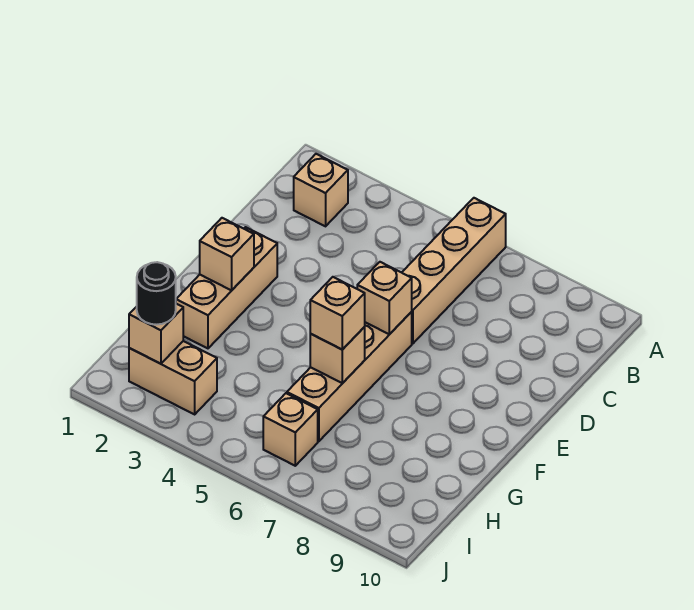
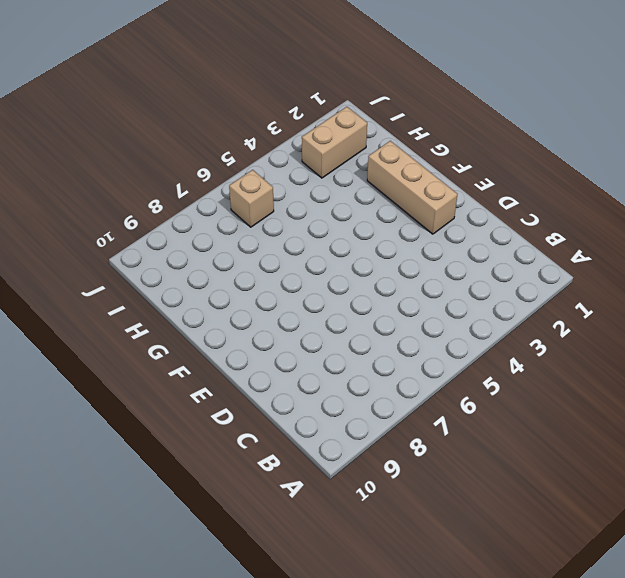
none -> tan brick A6:D6 level 1
none -> tan brick B2 level 1
none -> tan brick E6:H6 level 1

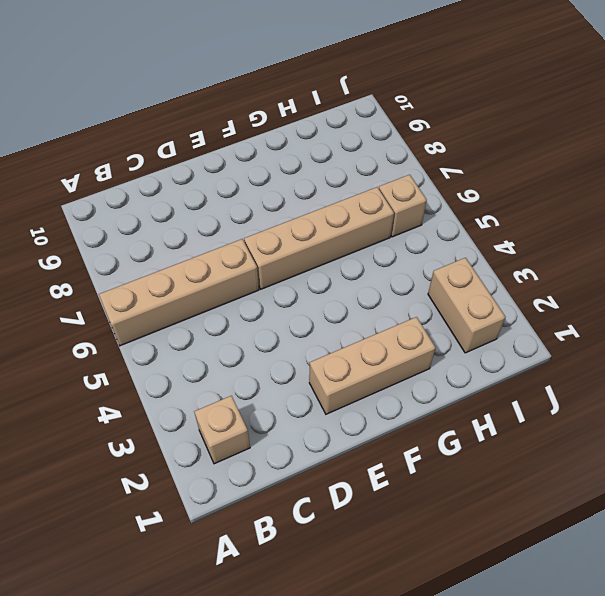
none -> tan brick E6 level 2
none -> tan brick F2 level 2
none -> tan brick G6 level 2

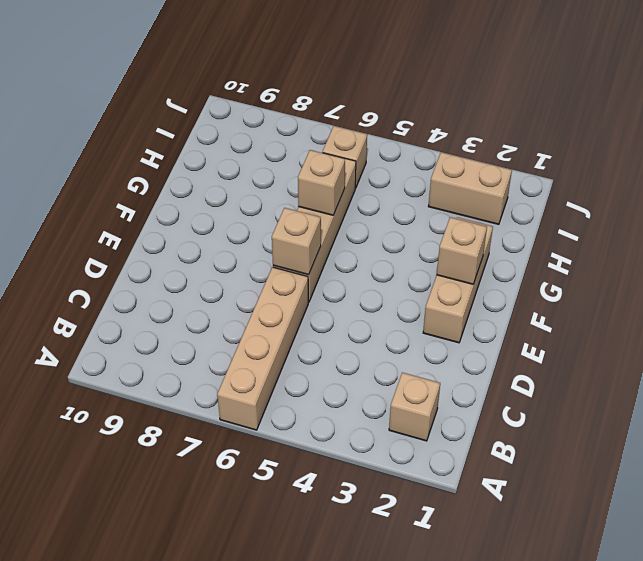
none -> tan brick I2 level 2
none -> tan brick G6 level 3
none -> black round brick I2 level 3

